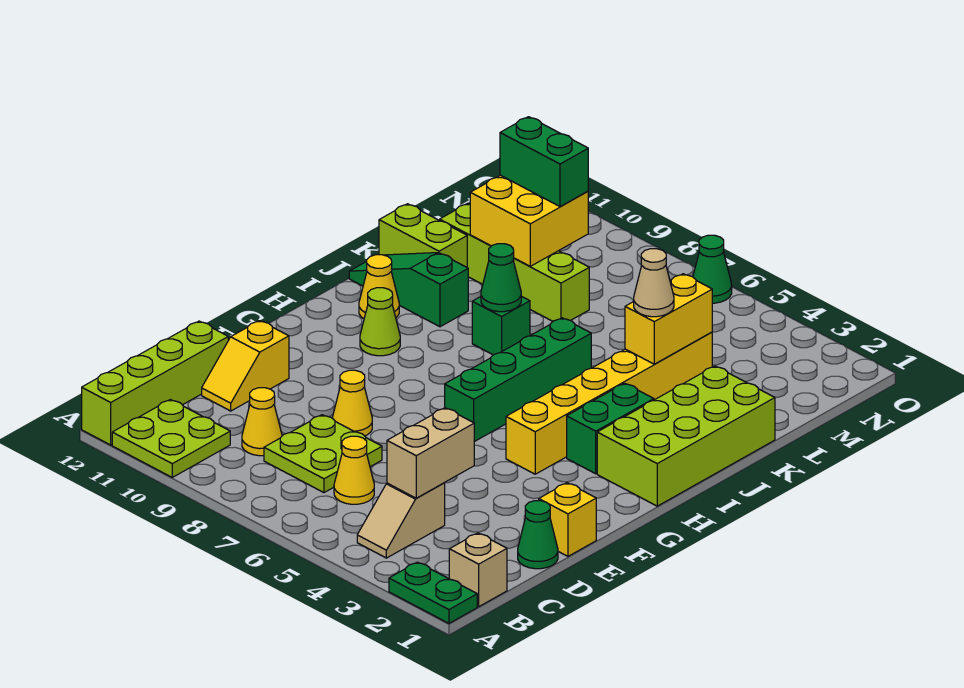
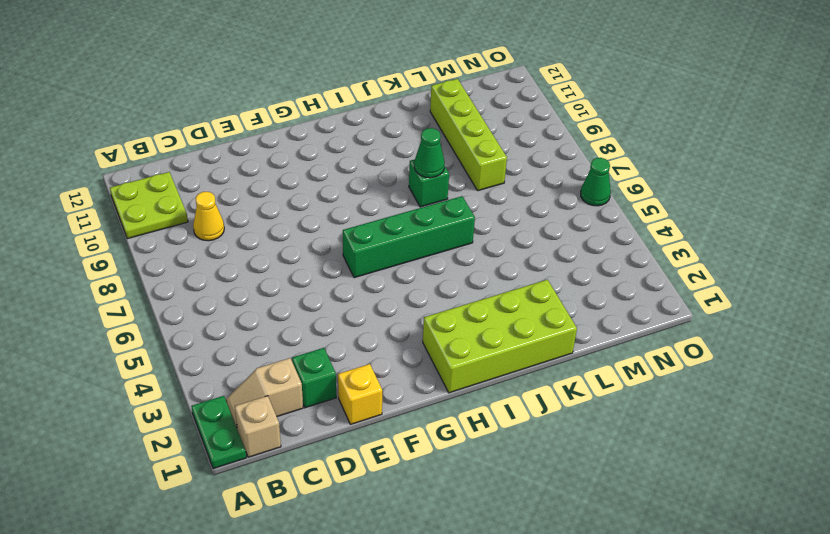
tan slope B2:C2 level 1 top C -> tan slope B4:C4 level 1 top C
green brick D2 level 1 -> none
none -> lime brick A12:D12 level 1
none -> yellow cone C6 level 1
none -> lime plate C7:D8 level 1

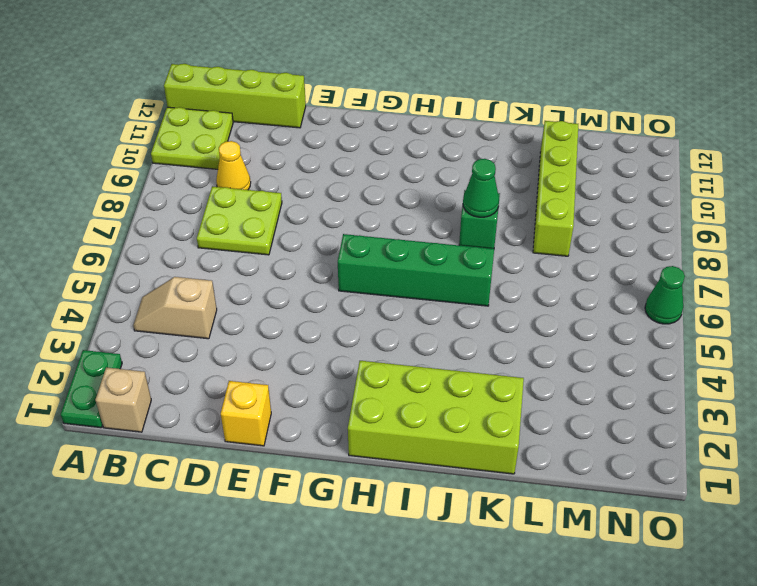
none -> yellow cone C6 level 1
none -> green cone D1 level 1
none -> yellow slope D11:E11 level 1 top E

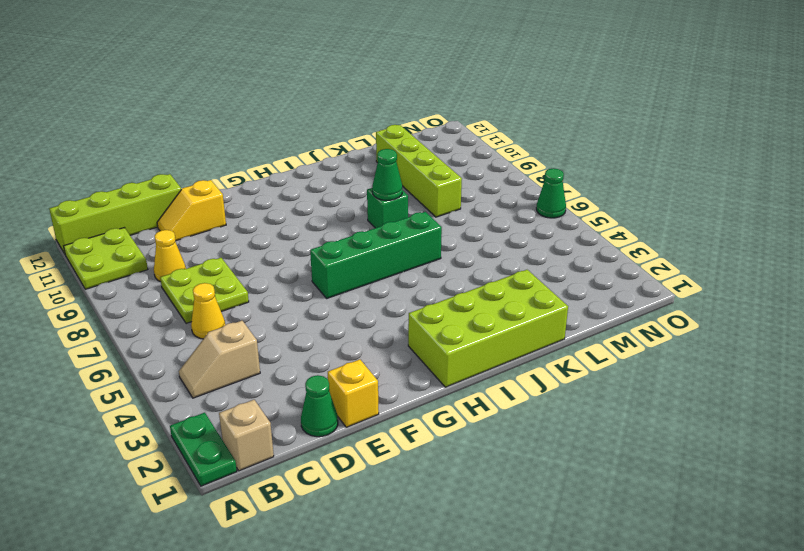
none -> yellow cone E8 level 1
none -> yellow brick G4:L4 level 1
none -> green brick H3:I3 level 1

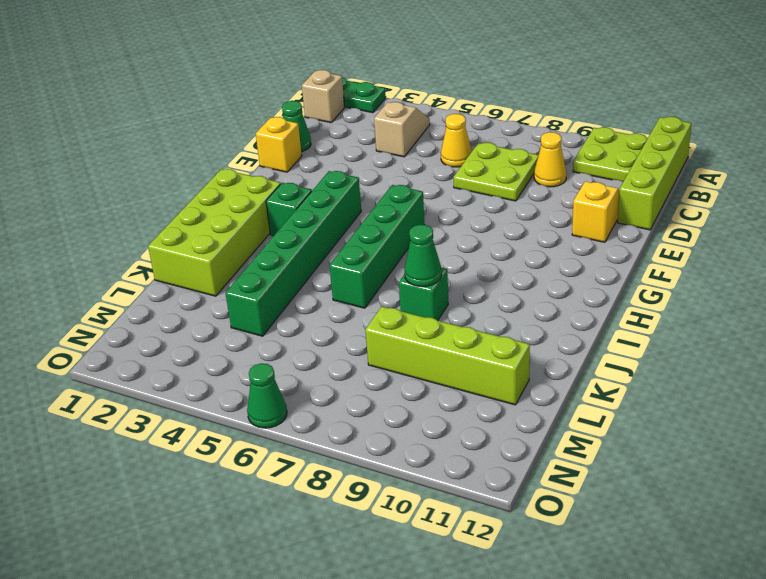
green brick G4:L4 level 1 -> yellow brick G4:L4 level 1
green brick H3 level 1 -> green brick H3:I3 level 1
none -> yellow cone E8 level 1
none -> lime cone H10 level 1
none -> yellow cone I11 level 1

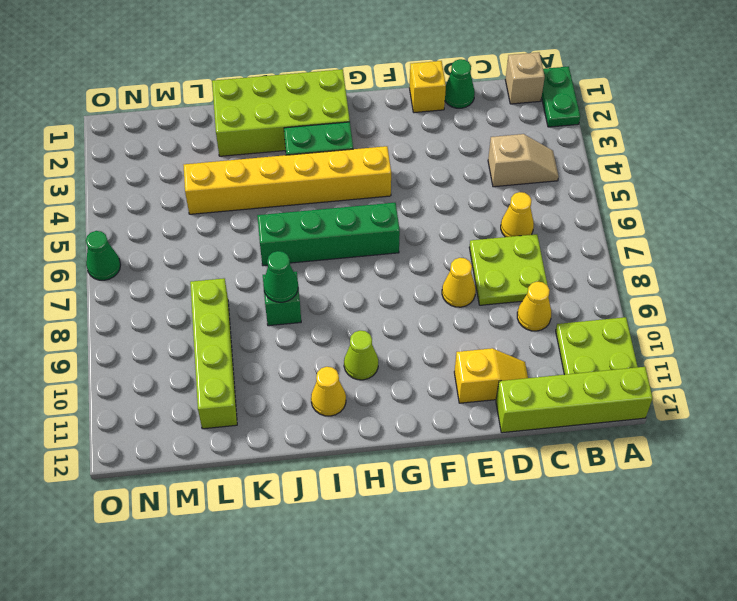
none -> green slope J10:J12 level 1 top 10
none -> lime brick K11:K12 level 1
none -> tan brick C4:D4 level 2

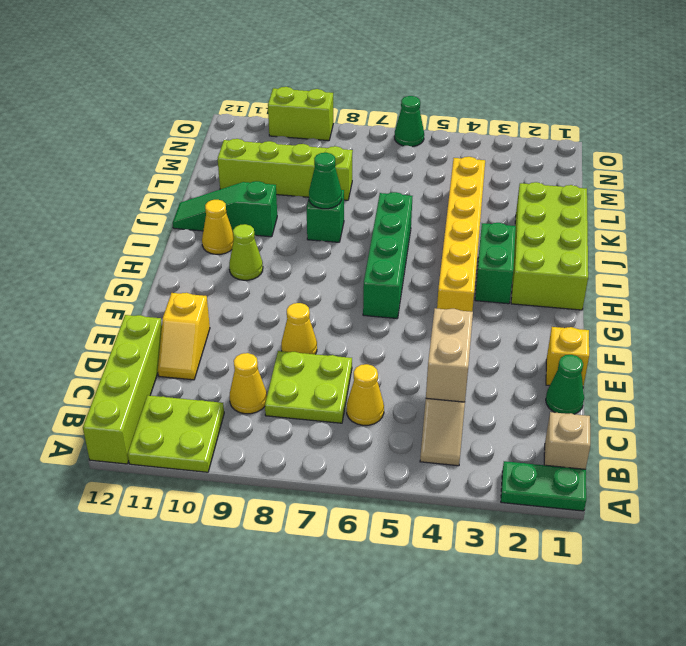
lime brick O9:O10 level 1 -> lime brick K11:K12 level 1
none -> yellow brick K4:L4 level 2
none -> yellow brick L9:M10 level 2
none -> tan cone K4 level 3

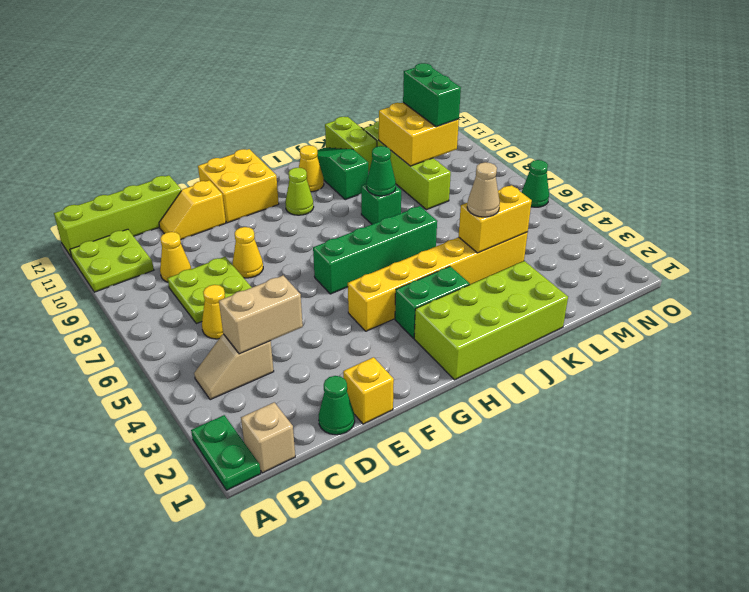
yellow brick F11:G12 level 1 -> none

